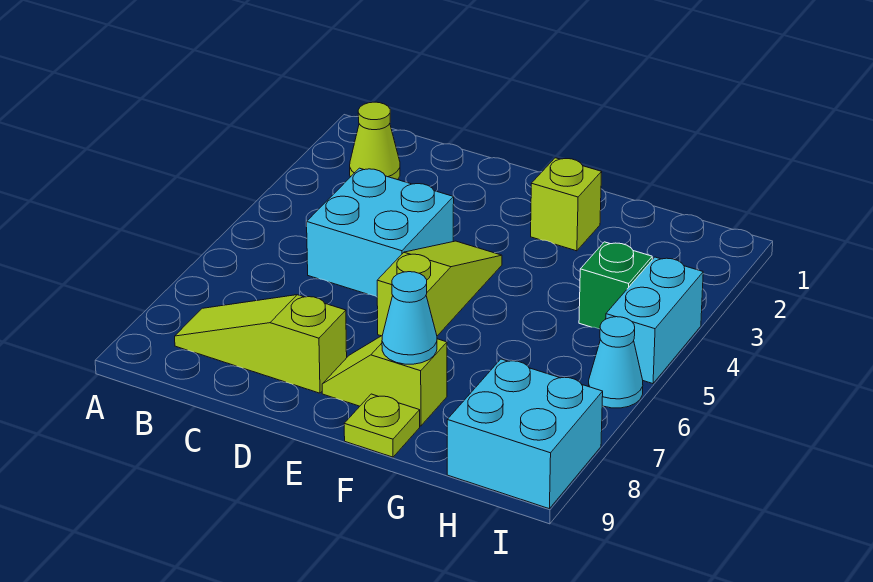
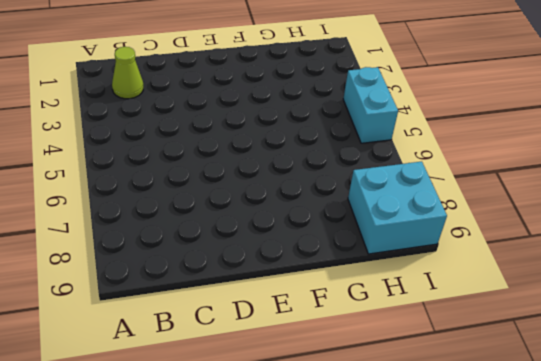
none -> lime slope B8:D8 level 1 top D
none -> cyan brick C4:D5 level 1
none -> lime slope E4:E6 level 1 top 6

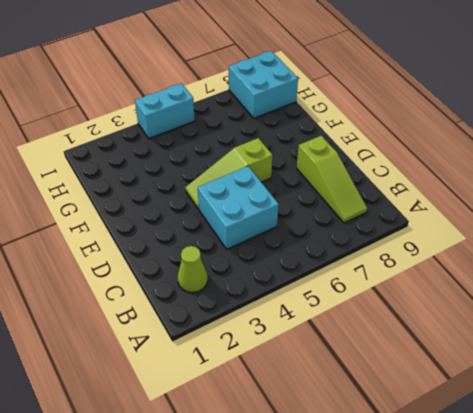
none -> lime slope E8:F8 level 1 top F
none -> lime brick F2 level 1
none -> lime plate F9 level 1

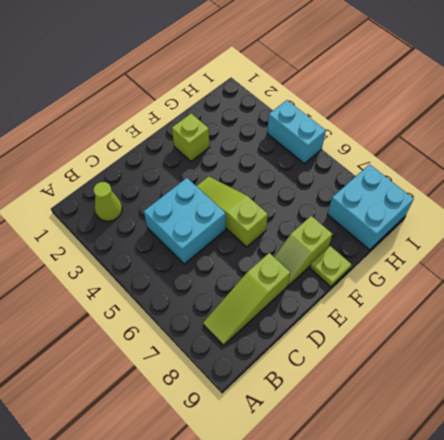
none -> green brick H4 level 1
none -> cyan cone I6 level 1
none -> cyan cone F8 level 2

